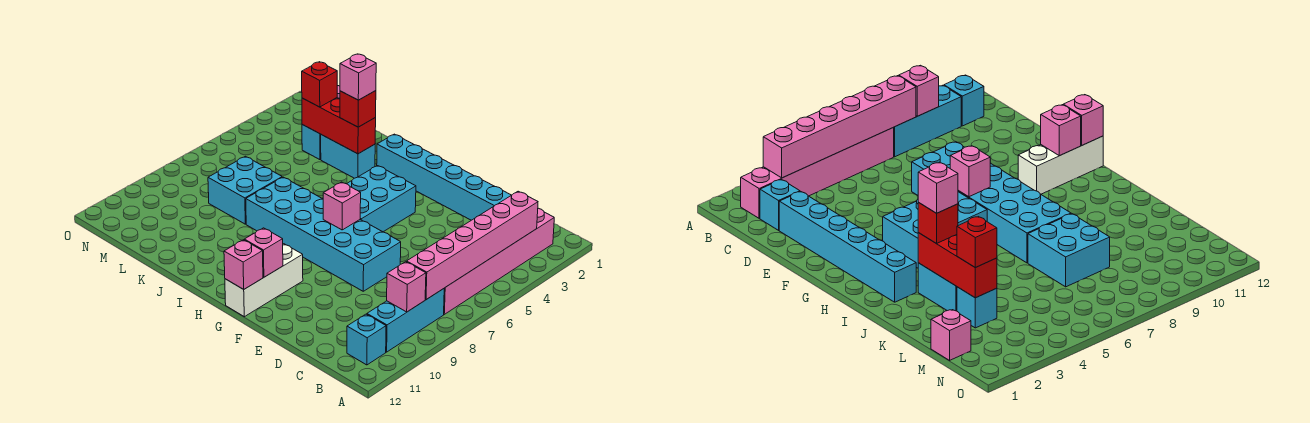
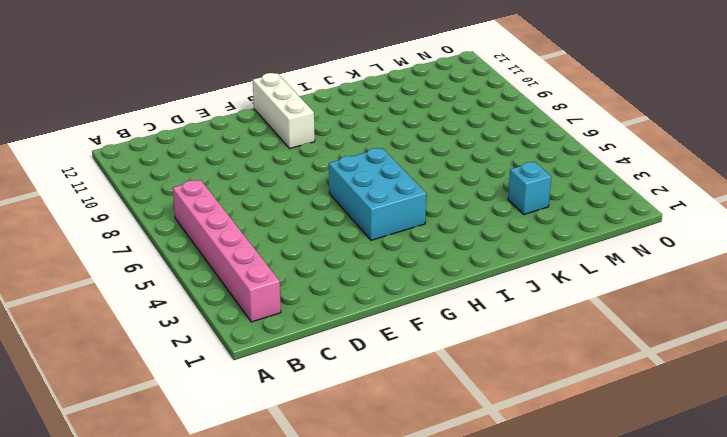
none -> cyan brick B8:B10 level 1
none -> cyan brick B11 level 1
none -> cyan brick C2 level 1

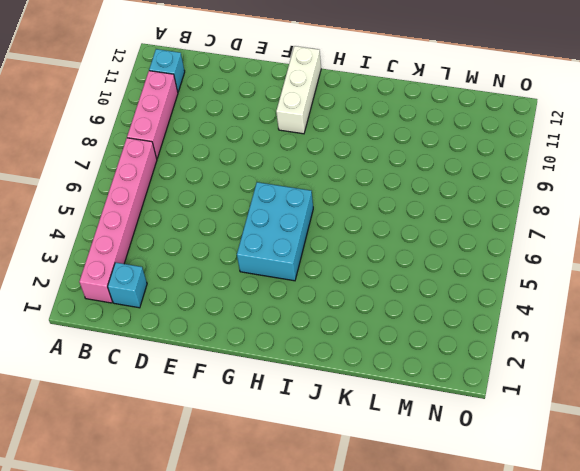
pink brick B8:B10 level 1 -> cyan brick B8:B10 level 1
none -> cyan brick D2:I2 level 1
none -> cyan brick E7:J8 level 1
none -> cyan brick J3:K3 level 1

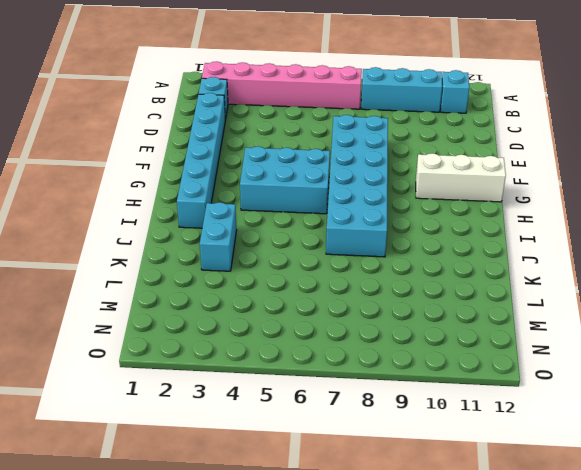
none -> cyan brick K7:L8 level 1
none -> cyan brick L3 level 1
none -> pink brick M1 level 1

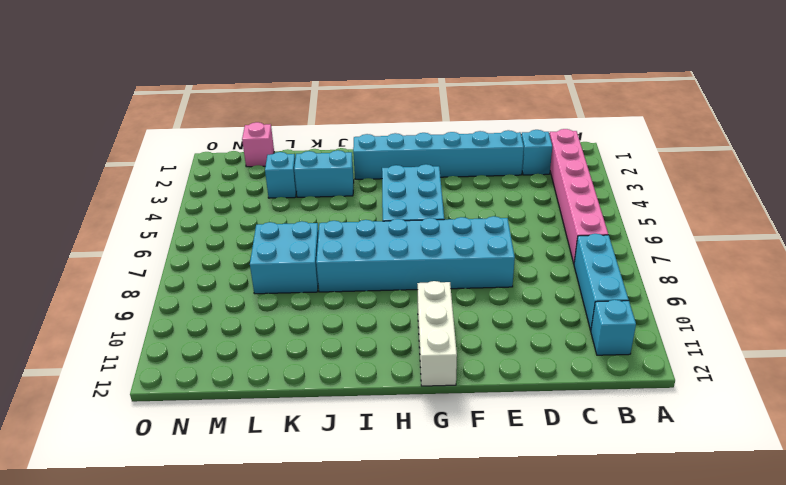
none -> pink brick B3:B8 level 2
none -> pink brick B9 level 2
none -> pink brick G7 level 2

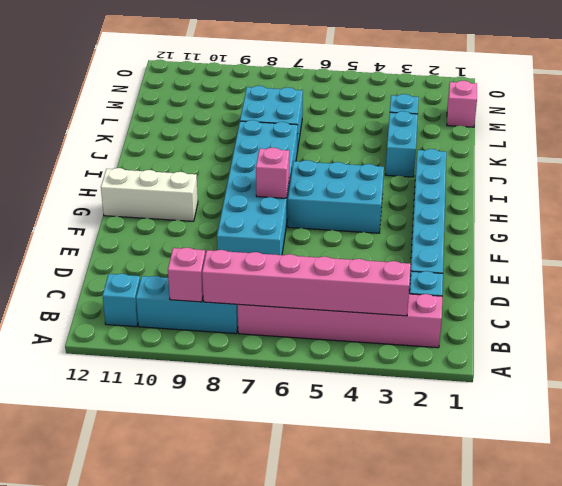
none -> pink brick G11 level 2
none -> pink brick G12 level 2
none -> red brick J3:L3 level 2

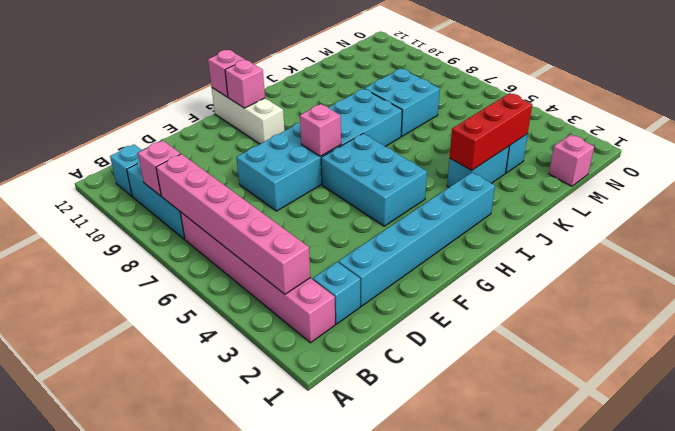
none -> red brick J3 level 3
none -> red brick L3 level 3
none -> pink brick J3 level 4

